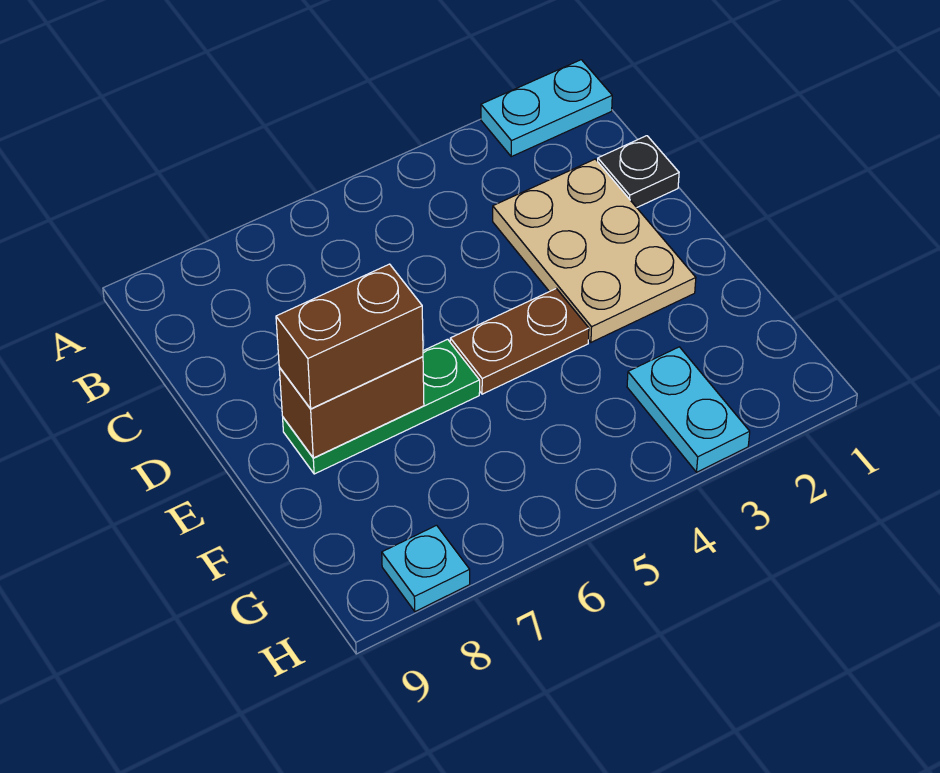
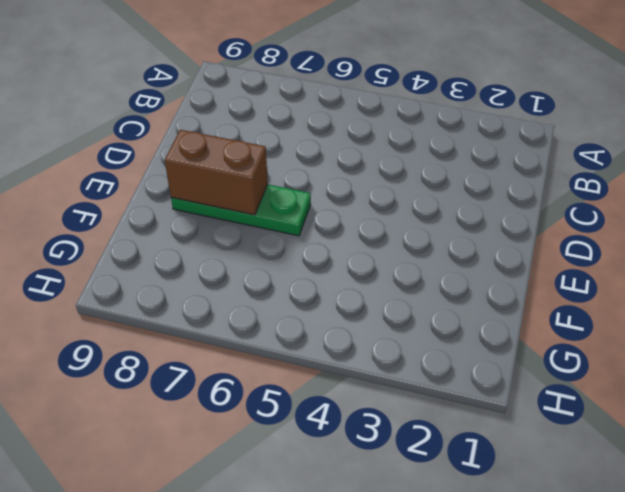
none -> cyan plate A1:A2 level 1
none -> black plate C1 level 1

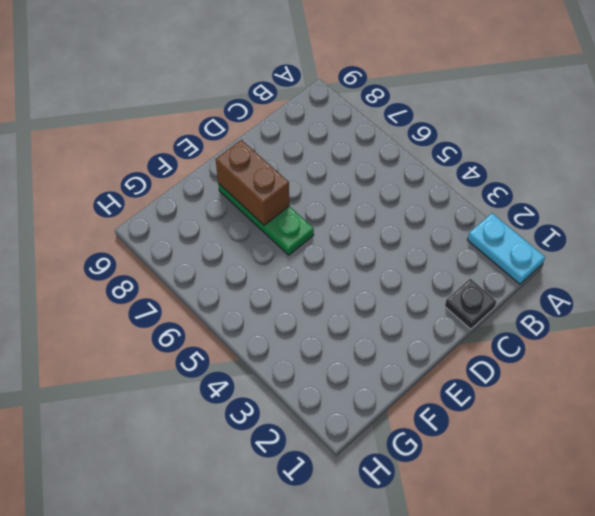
none -> tan plate C2:E3 level 1
none -> brown plate E4:E5 level 1

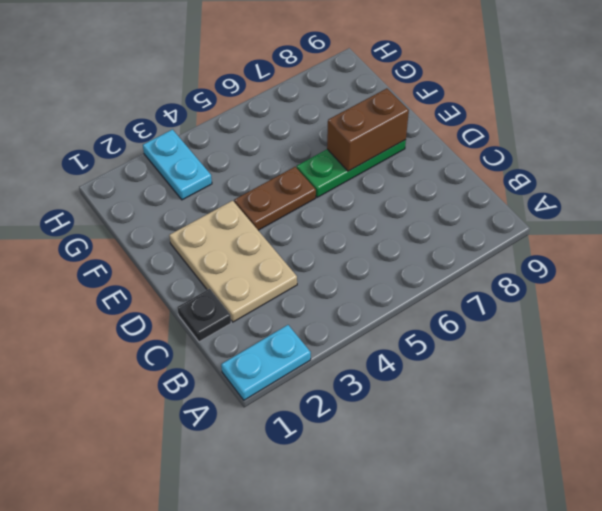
none -> cyan plate H8 level 1
none -> brown brick E7:E8 level 3

